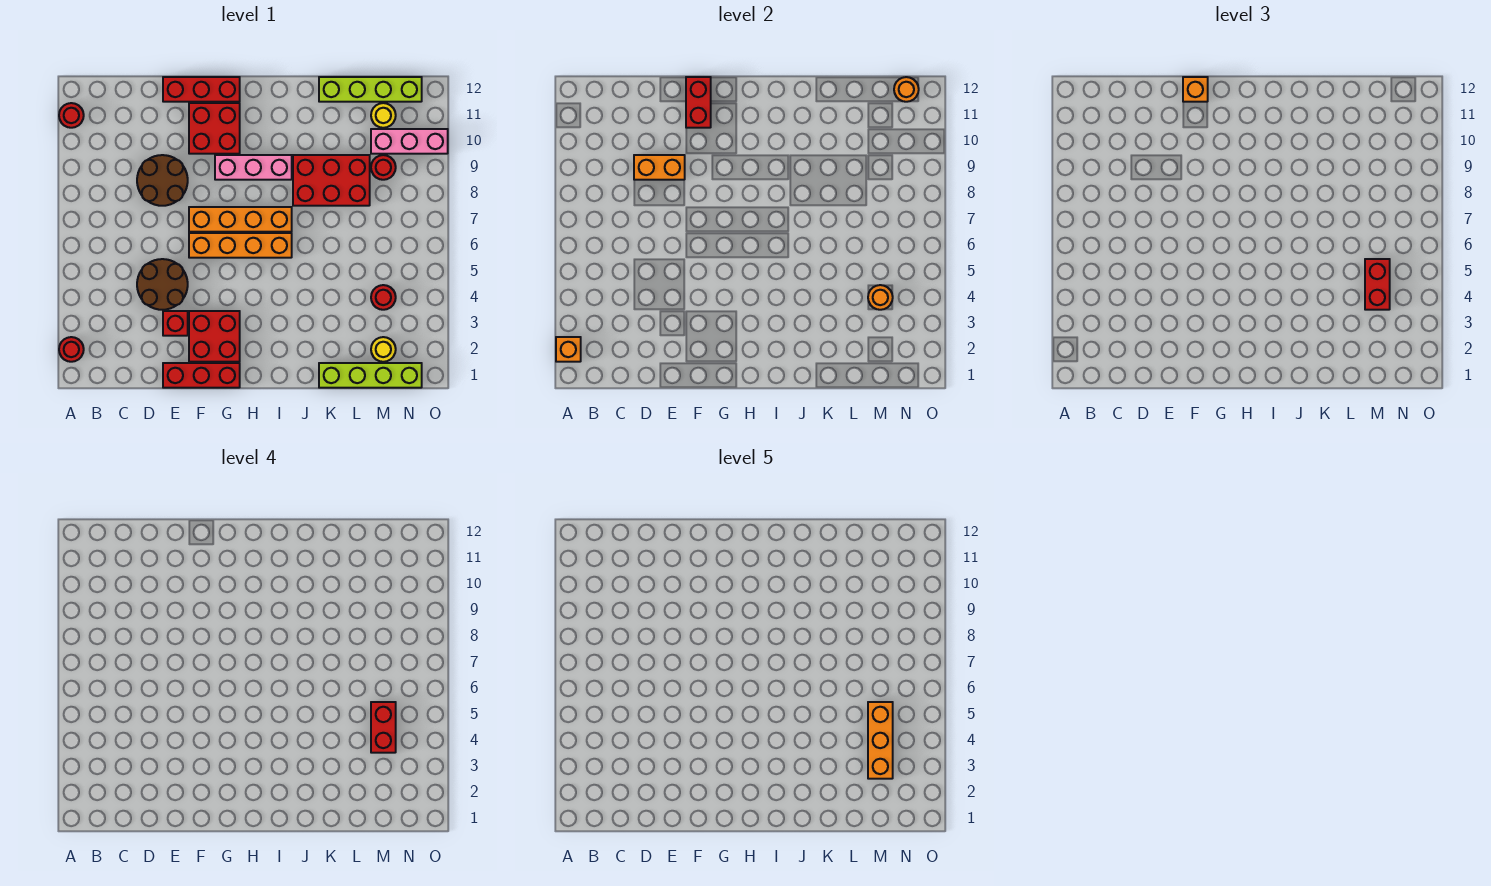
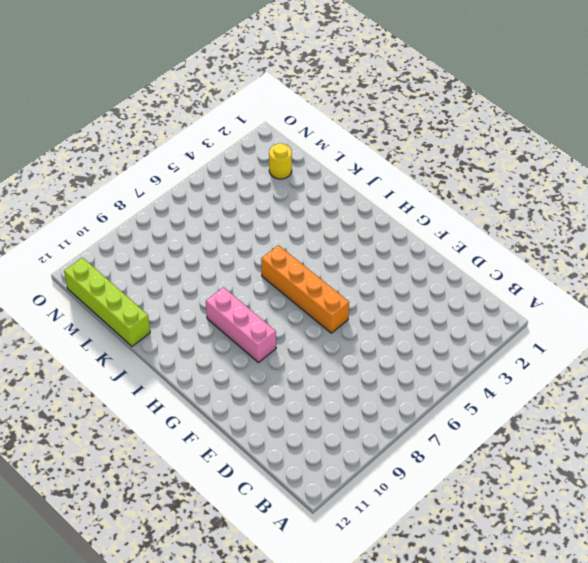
none -> red round brick A2 level 1
none -> red round brick A11 level 1
none -> brown round brick D4:E5 level 1

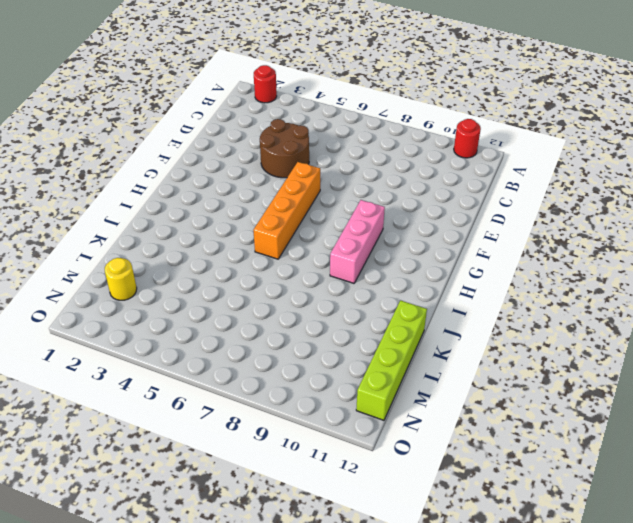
none -> brown round brick D8:E9 level 1
none -> red brick E1:G1 level 1
none -> red brick E3 level 1

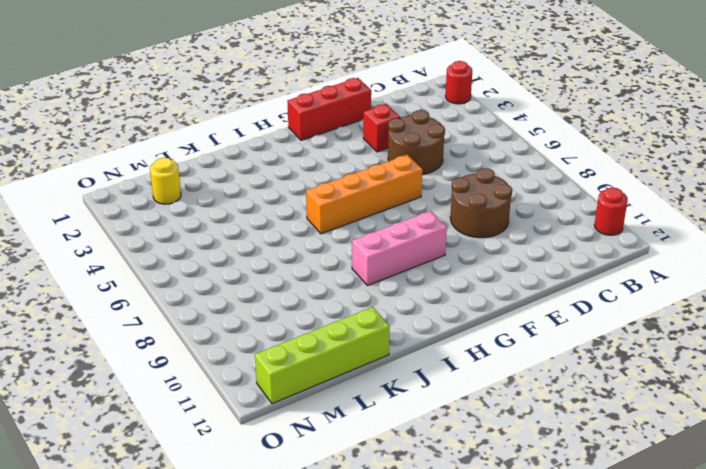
none -> red brick E12:G12 level 1
none -> red brick F2:G3 level 1
none -> orange brick F7:I7 level 1

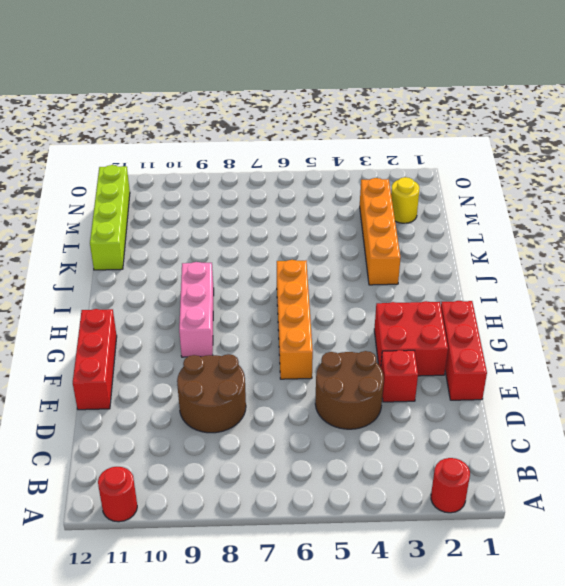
orange brick J3:M3 level 1 -> orange brick F7:I7 level 1
none -> red brick F10:G11 level 1
none -> red brick J8:L9 level 1
none -> lime brick K1:N1 level 1

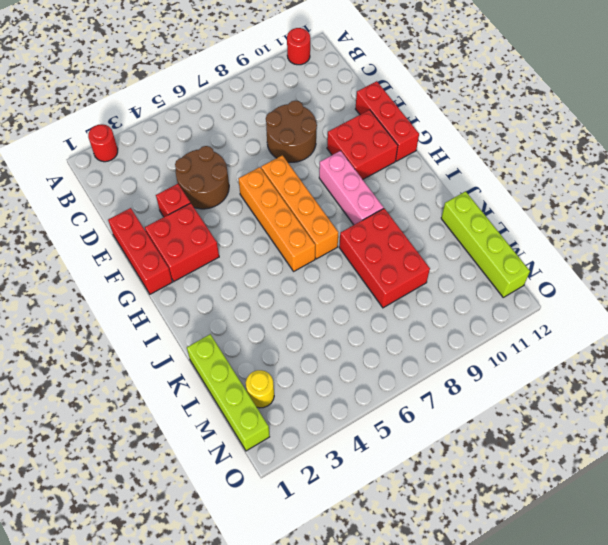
none -> red round brick M4 level 1
none -> red round brick M9 level 1
none -> pink brick M10:O10 level 1

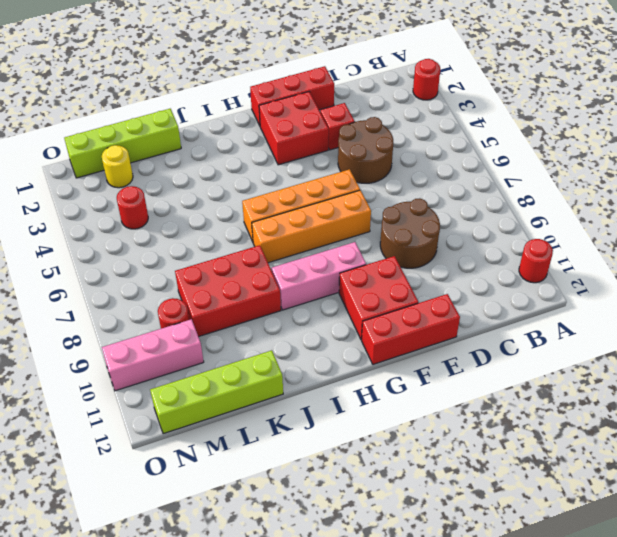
none -> yellow round brick M11 level 1
none -> orange brick A2 level 2
none -> orange brick D9:E9 level 2

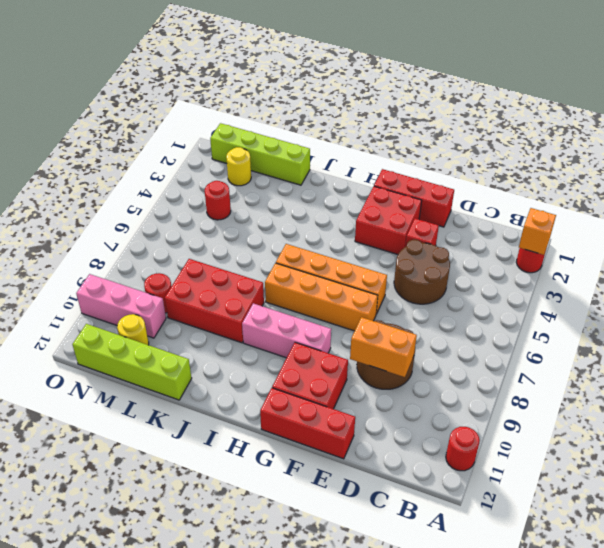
none -> red brick F11:F12 level 2
none -> orange round brick M4 level 2
none -> orange round brick N12 level 2

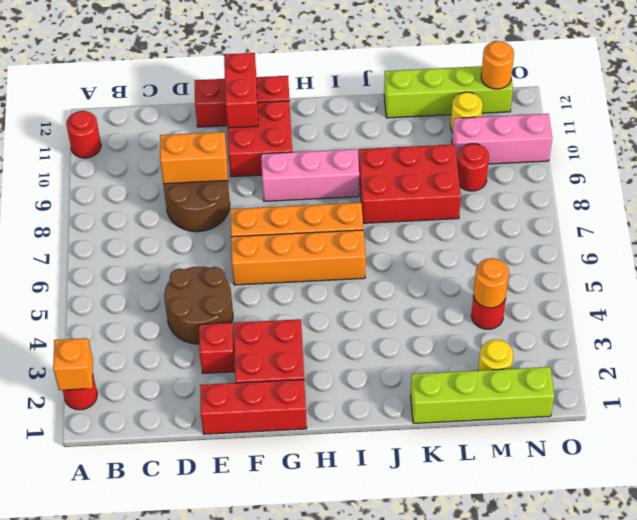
none -> orange brick F12 level 3
none -> red brick M4:M5 level 3
none -> red brick M4:M5 level 4

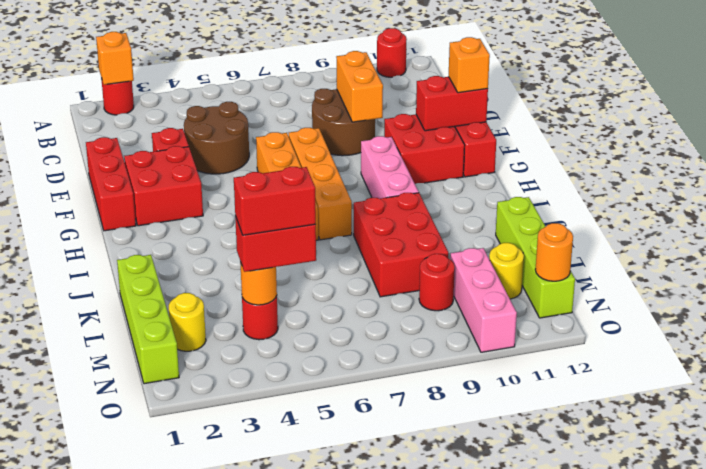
none -> orange brick M3:M5 level 5

